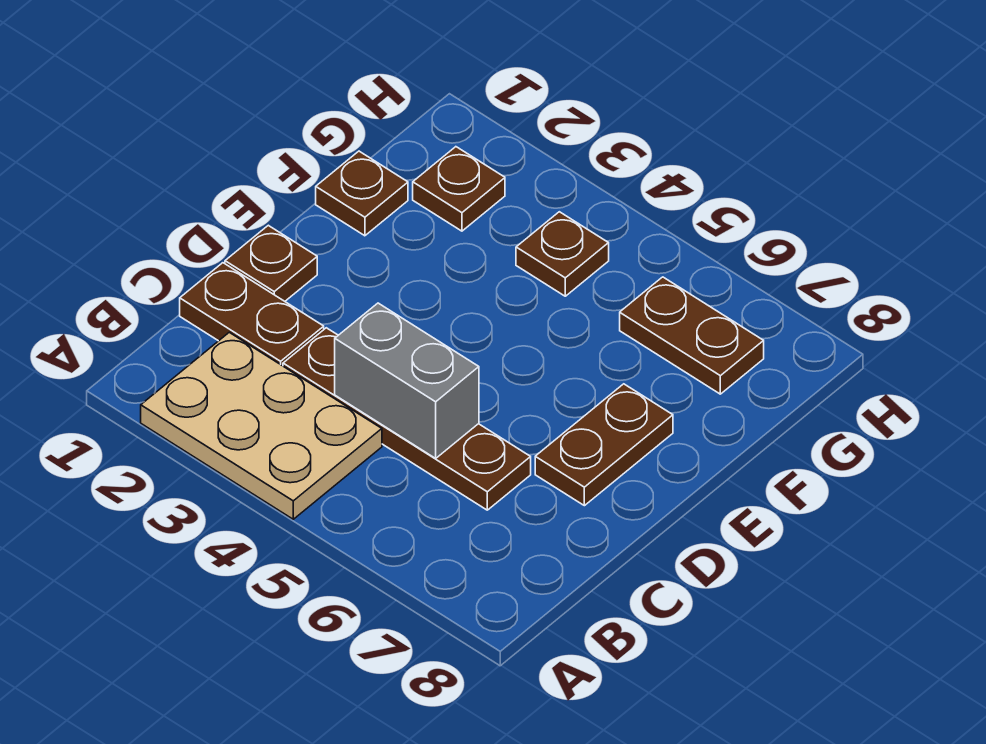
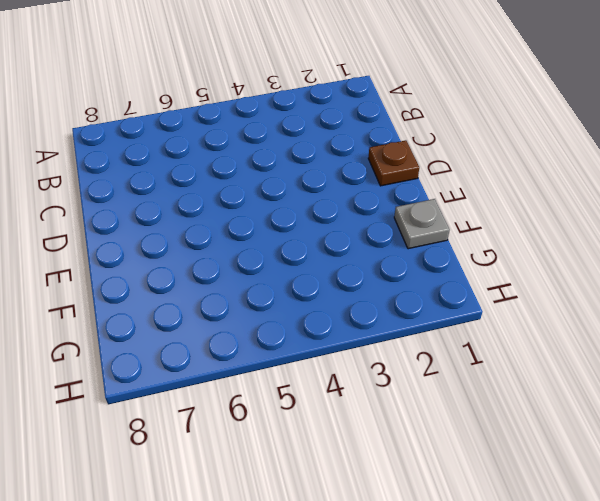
grey plate F1 level 1 -> brown plate F1 level 1
none -> tan plate A2:B4 level 1
none -> brown plate C1:C2 level 1

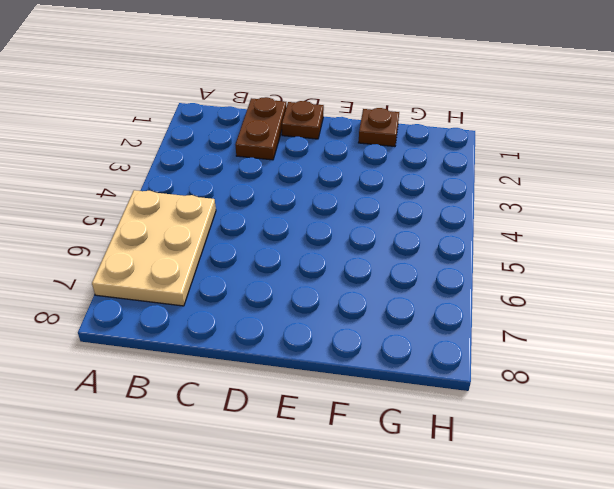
tan plate A5:B7 level 1 -> tan plate A2:B4 level 1
none -> brown plate C3:C6 level 1
none -> brown plate D7:E7 level 1

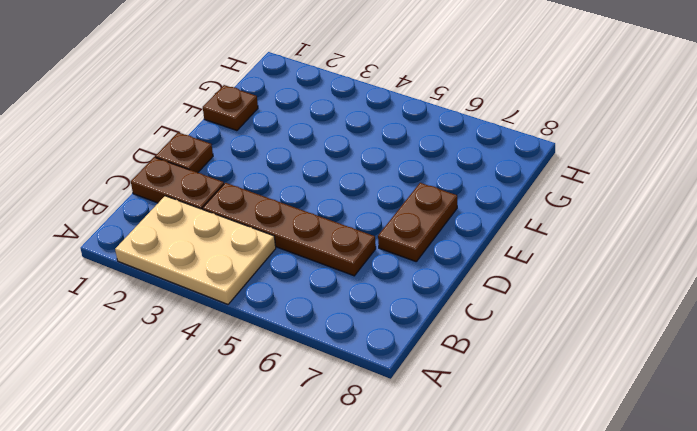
none -> brown plate G2 level 1
none -> brown plate G4 level 1

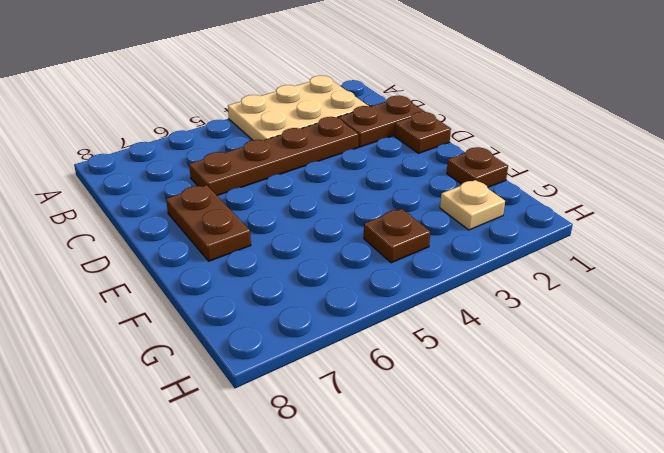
tan plate G2 level 1 -> brown plate G2 level 1
none -> brown plate G6:G7 level 1
none -> grey brick C4:C5 level 2

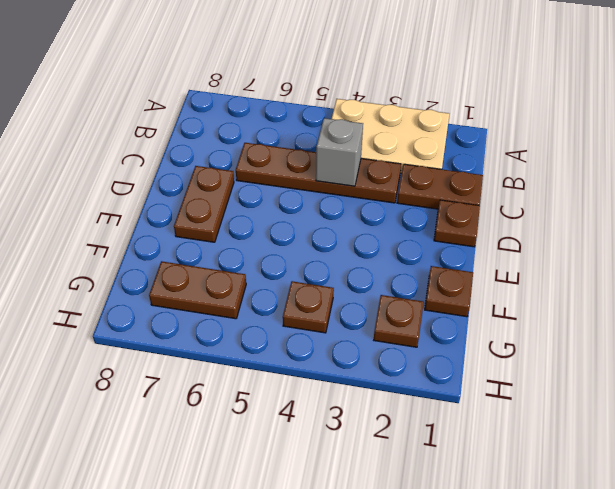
grey brick C4 level 2 -> grey brick C4:C5 level 2

